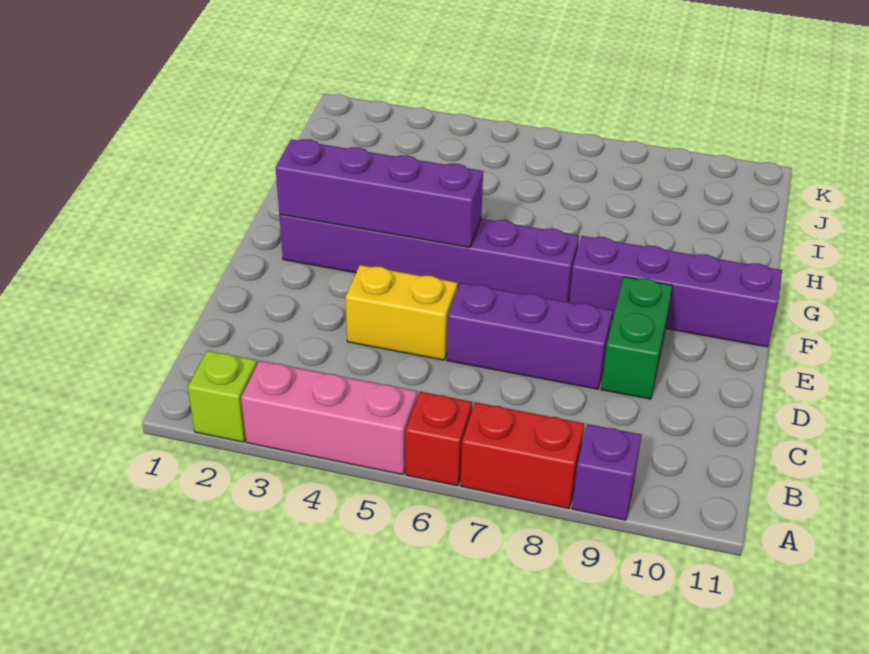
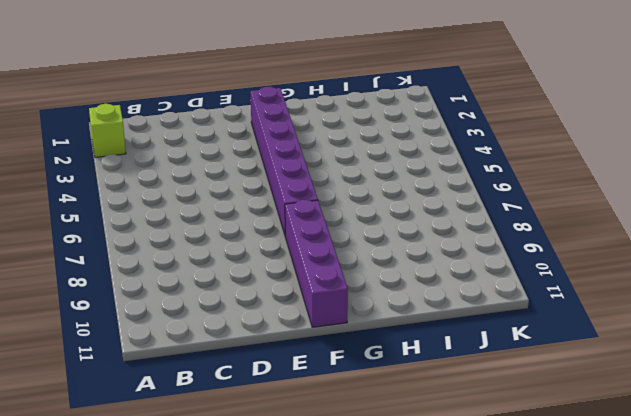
none -> pink brick A3:A5 level 1
none -> red brick A6 level 1

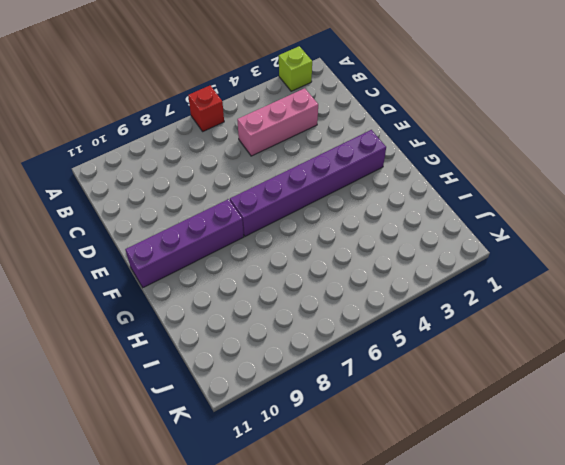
pink brick C3:C5 level 1 -> pink brick A3:A5 level 1
none -> red brick A7:A8 level 1
none -> purple brick A9 level 1

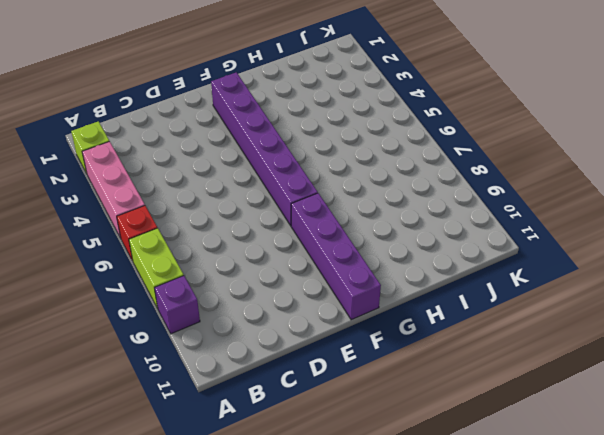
lime brick A7:A8 level 1 -> red brick A7:A8 level 1
none -> yellow brick D4:D5 level 1
none -> purple brick D6:D8 level 1

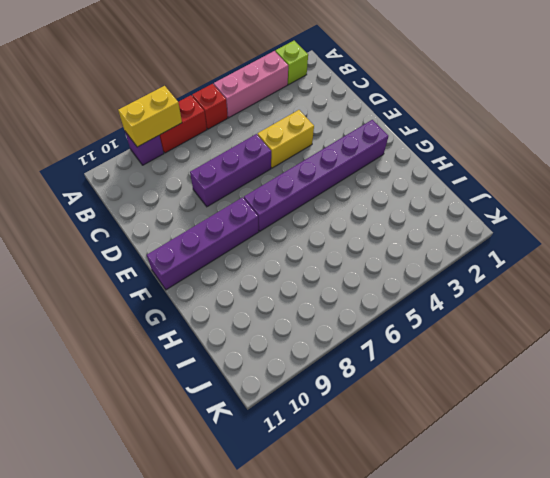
yellow brick A8:A9 level 2 -> none
none -> green brick D9:E9 level 1
none -> purple brick F2:F5 level 2

